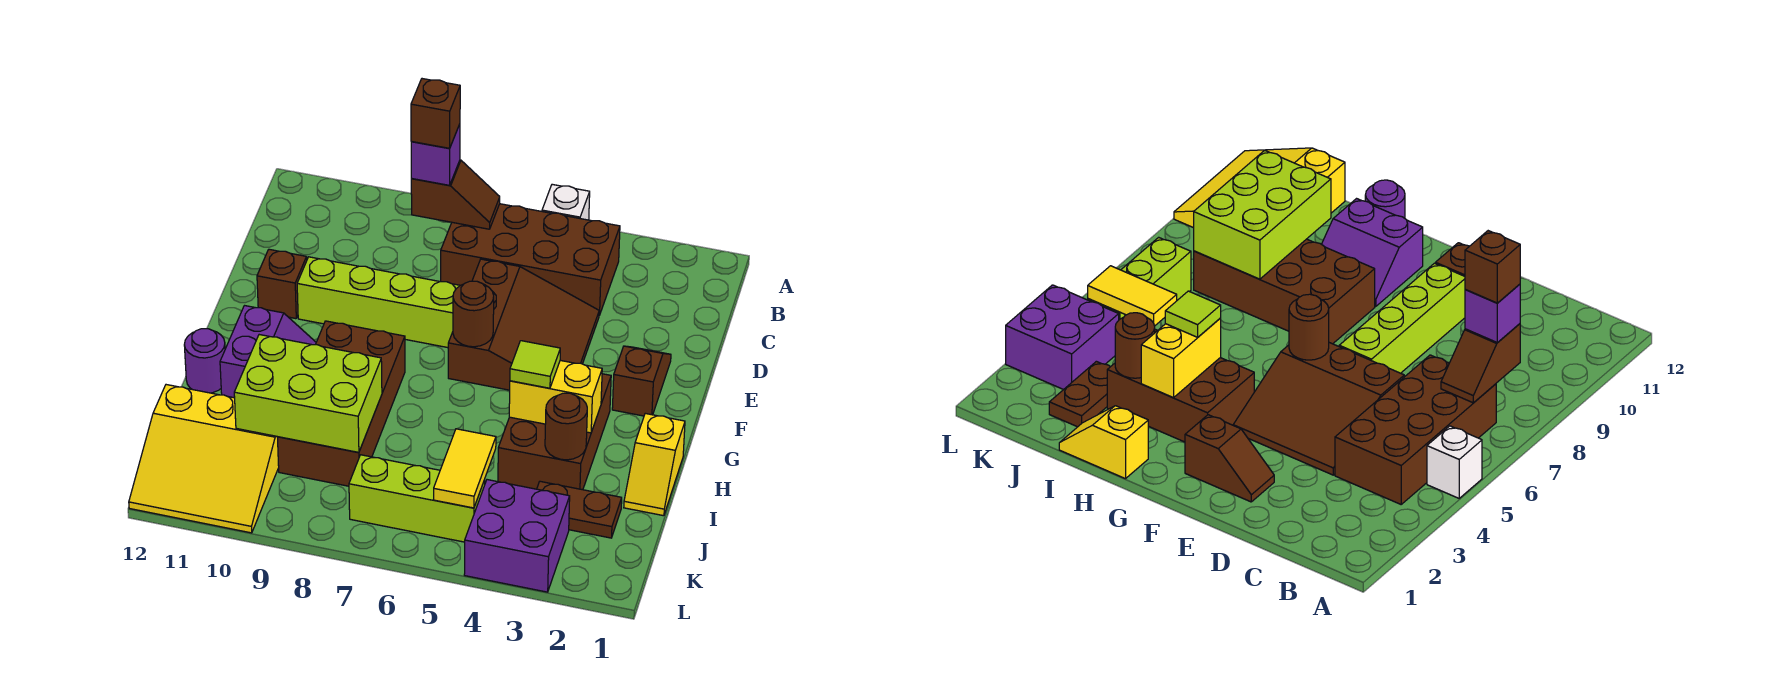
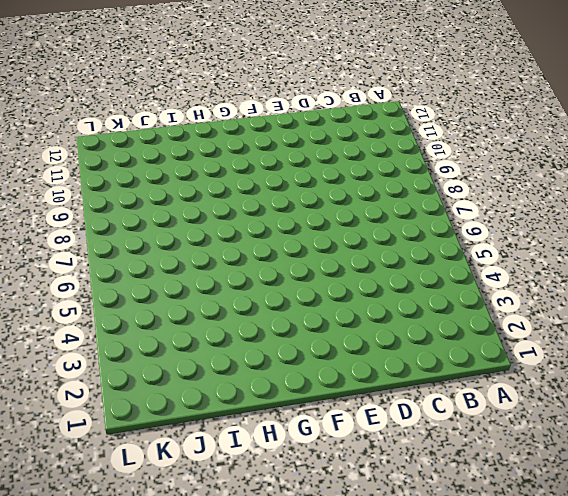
none -> white brick A5 level 1
none -> brown brick B4:C7 level 1
none -> brown slope D4:F6 level 1 top 6

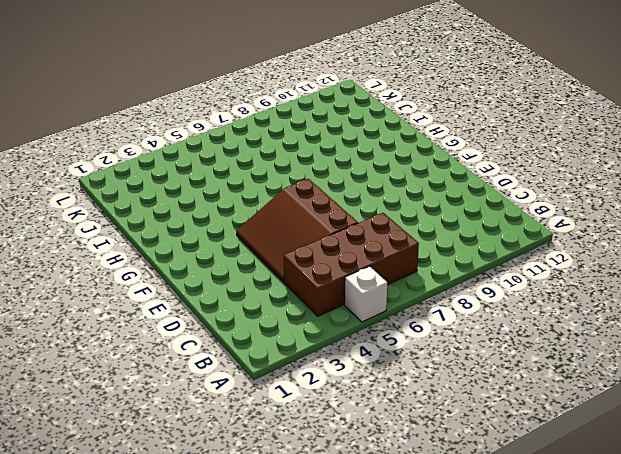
none -> brown slope E2:F2 level 1 top F
none -> lime brick E7:E10 level 1
none -> brown brick E11 level 1

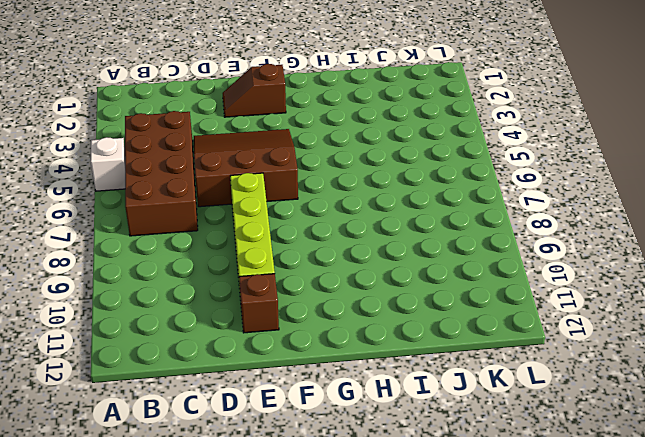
none -> brown brick G3:I4 level 1
none -> brown brick G8:J9 level 1
none -> purple slope G10:H11 level 1 top 11

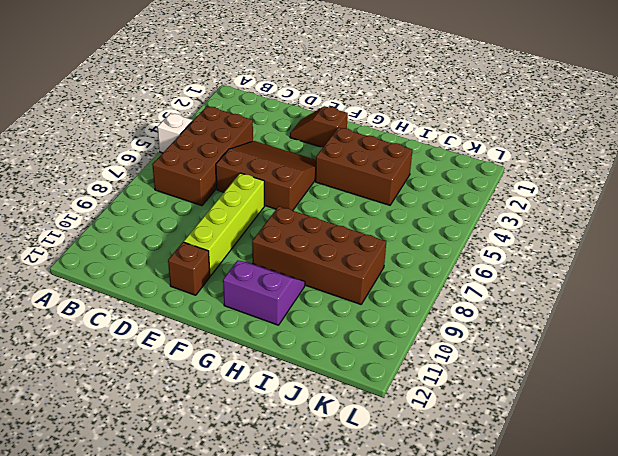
none -> yellow slope H1:I1 level 1 top H
none -> purple round brick H12 level 1
none -> brown plate J2:J3 level 1

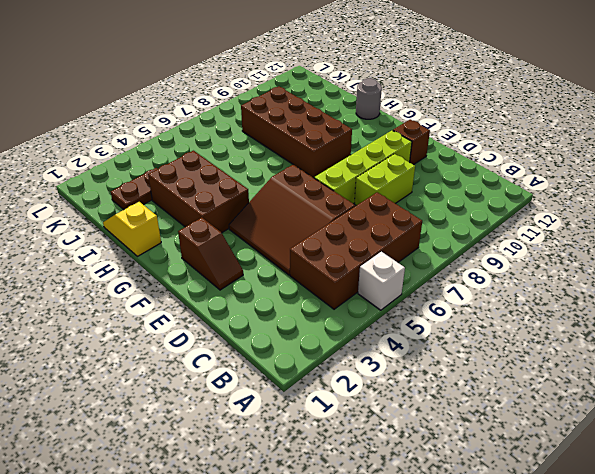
lime brick D8:D9 level 1 -> none
grey round brick H12 level 1 -> purple round brick H12 level 1
none -> purple slope G10:H11 level 1 top 11
none -> yellow slope J10:L12 level 1 top J
none -> purple brick K3:L4 level 1

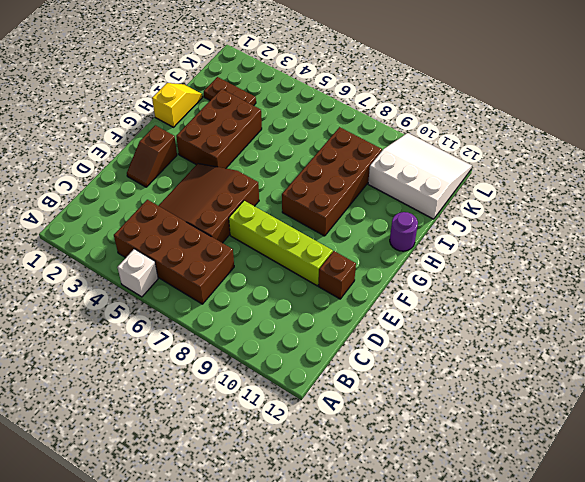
white slope J10:L12 level 1 top J -> yellow slope J10:L12 level 1 top J
none -> purple slope G10:H11 level 1 top 11
none -> purple brick K3:L4 level 1
none -> lime brick K5:K7 level 1

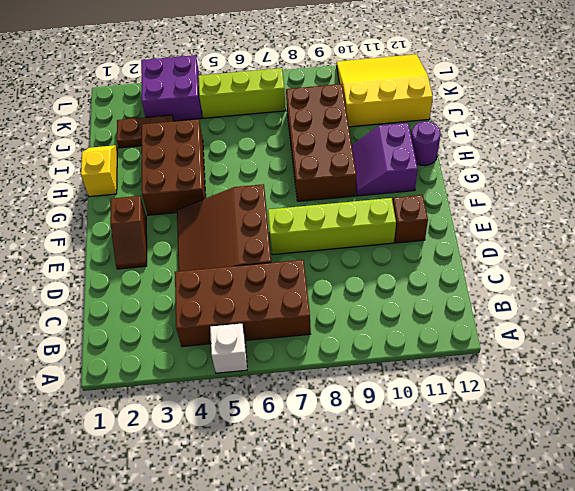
none -> brown slope B7:B8 level 2 top 8
none -> brown round brick F6 level 2
none -> yellow brick H3:H4 level 2

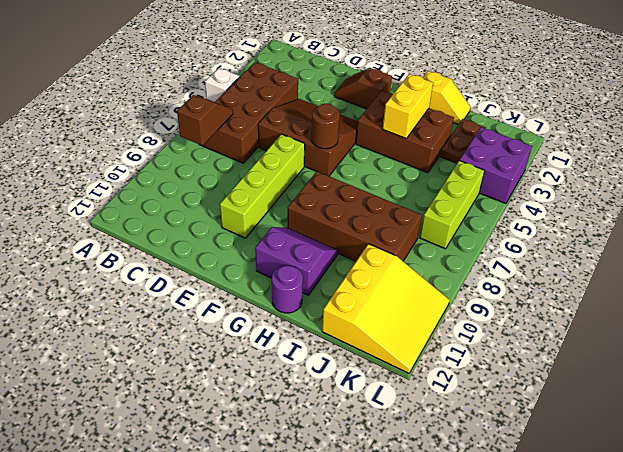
none -> brown brick E11 level 1
none -> brown round brick I3 level 2
none -> lime brick I8:J10 level 2

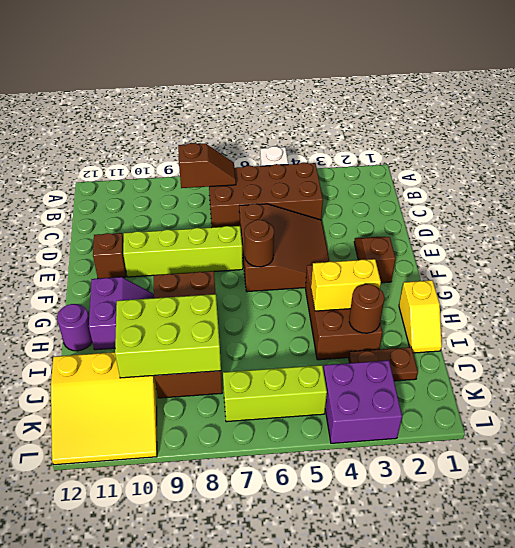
none -> yellow tile J5:K5 level 2
none -> purple brick B8 level 3
none -> lime tile H4 level 3

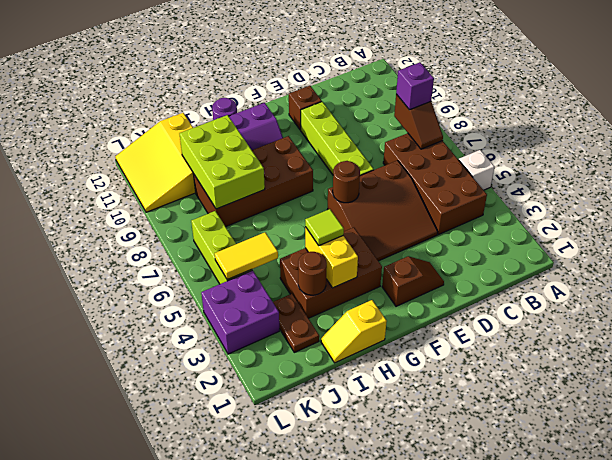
none -> brown brick B8 level 4

